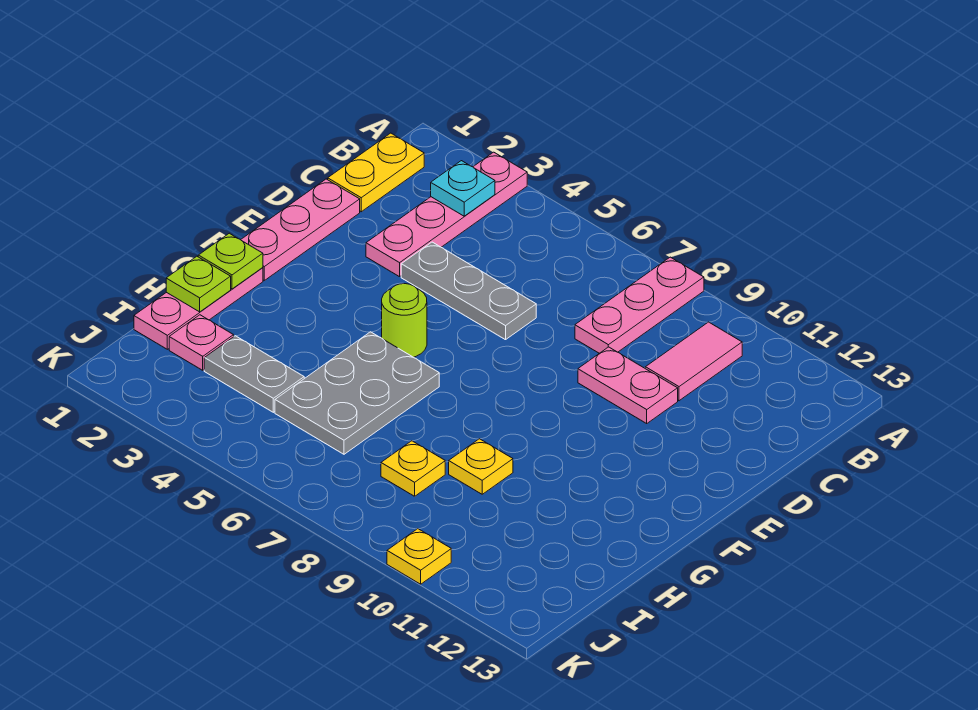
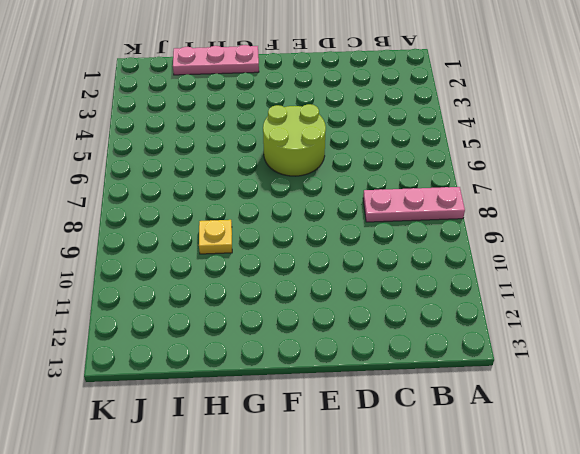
lime round brick E5:F6 level 1 -> lime round brick F5 level 1
none -> pink plate A3:D3 level 1
none -> yellow plate B1:C1 level 1
none -> pink tile B10:C10 level 1

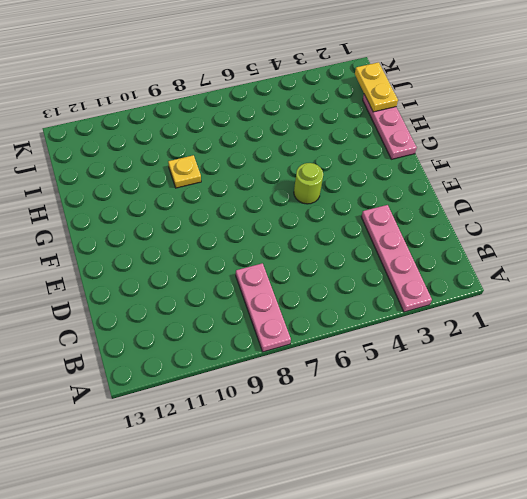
yellow plate I1:J1 level 2 -> yellow plate B1:C1 level 1
none -> pink tile B10:C10 level 1
none -> pink plate D1:F1 level 1
none -> grey plate D4:D6 level 1

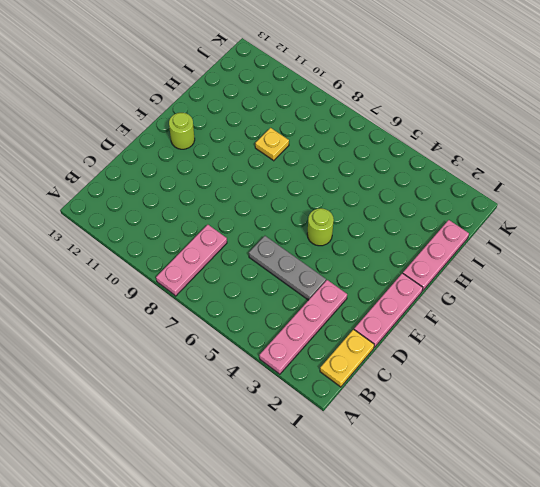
lime round brick F12 level 1 -> none
none -> pink tile B10:C10 level 1
none -> pink plate D9:D10 level 1
none -> grey plate G5:I6 level 1

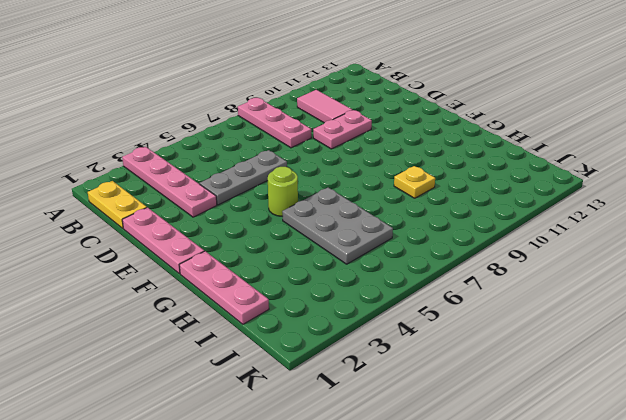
none -> pink plate I2 level 1
none -> grey plate I3:I4 level 1
none -> yellow plate I8 level 1

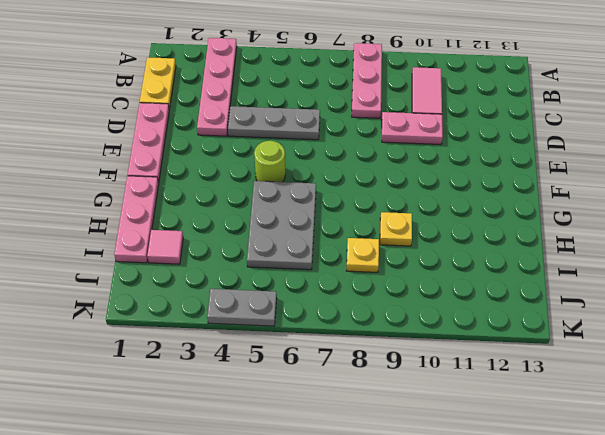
pink tile I2 level 1 -> pink plate I2 level 1
grey plate K4:K5 level 1 -> grey plate I3:I4 level 1
none -> yellow plate K10 level 1
none -> cyan plate B3 level 2
none -> lime plate G1 level 2

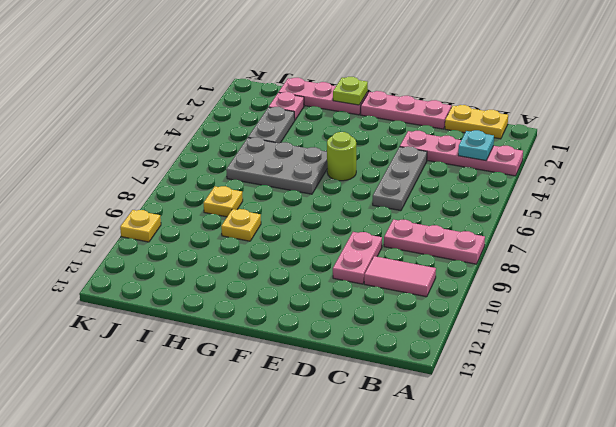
none -> lime plate H1 level 2

